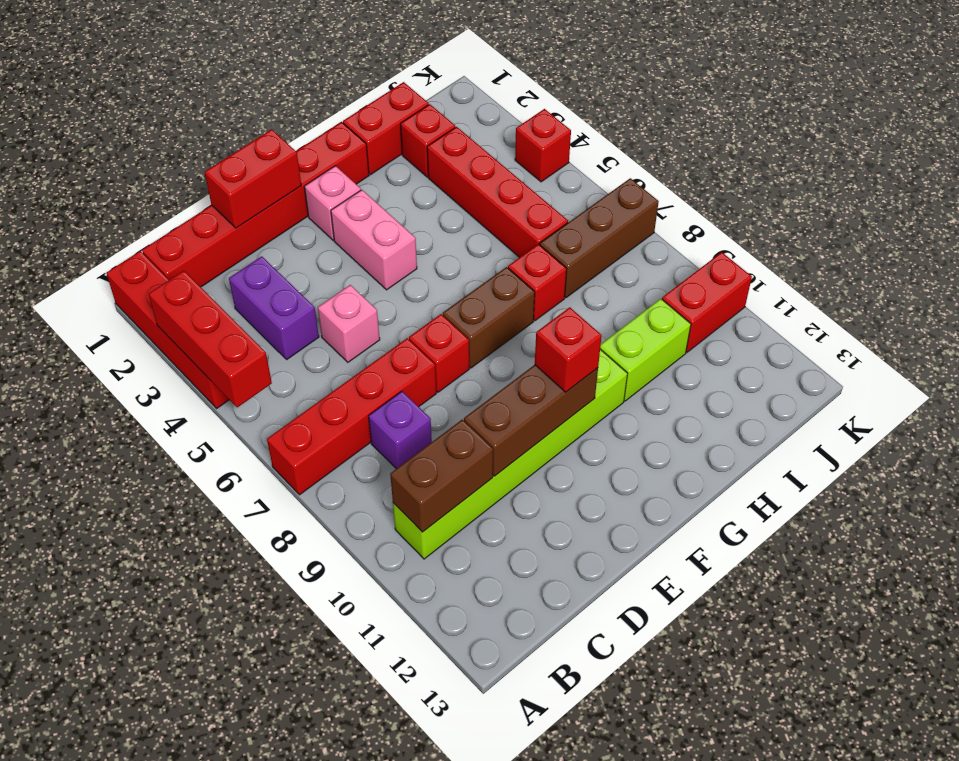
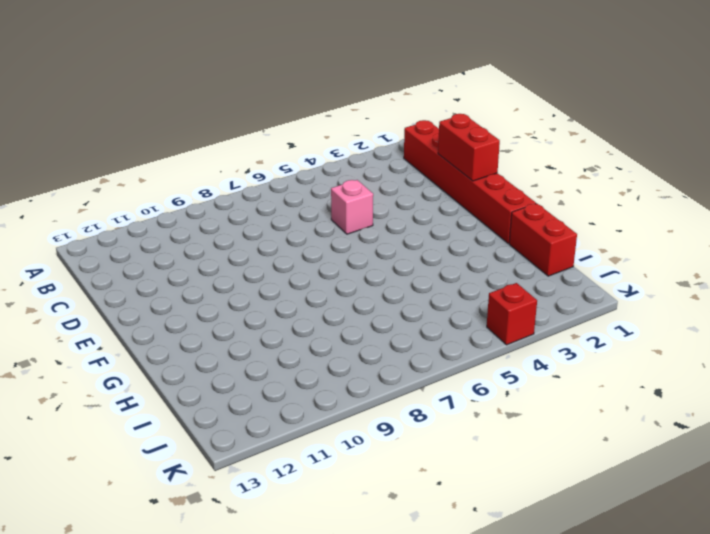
none -> red brick A1:A4 level 1
none -> red brick A7:D7 level 1
none -> lime brick B10:G10 level 1

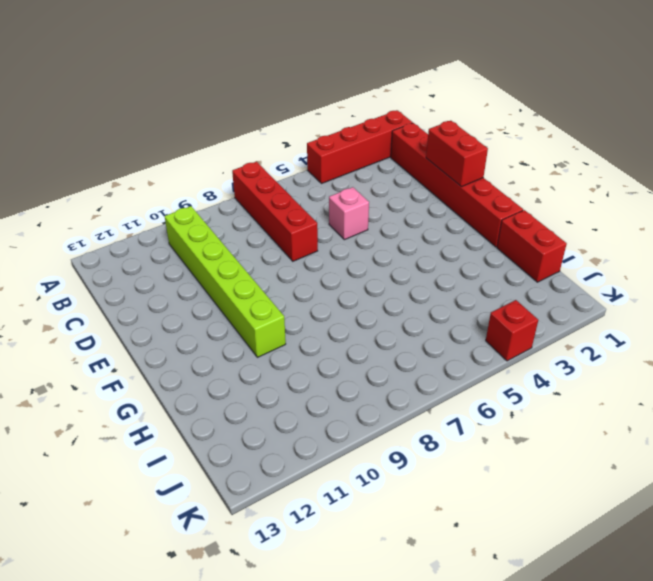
none -> purple brick C3:C4 level 1
none -> purple brick C8 level 1
none -> red brick E7 level 1

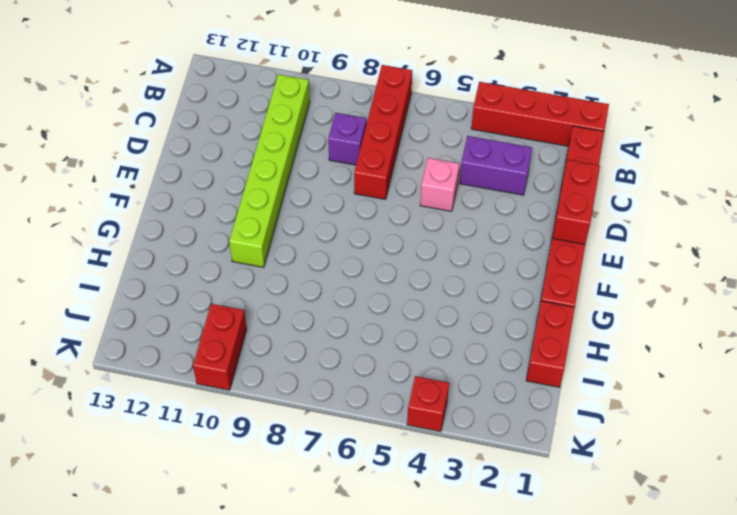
none -> red brick E7 level 1
none -> pink brick F2 level 1
none -> pink brick F3:F4 level 1

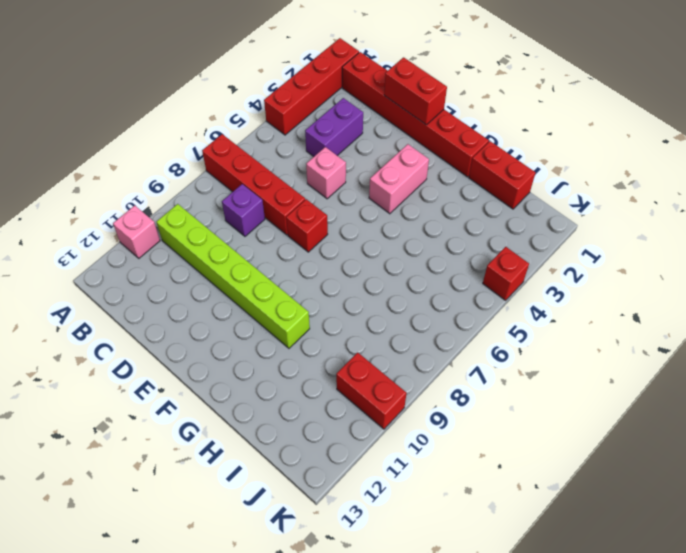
pink brick A11 level 1 -> pink brick F2 level 1
none -> brown brick F7:G7 level 1
none -> red brick H7 level 1
none -> lime brick H10:I10 level 1

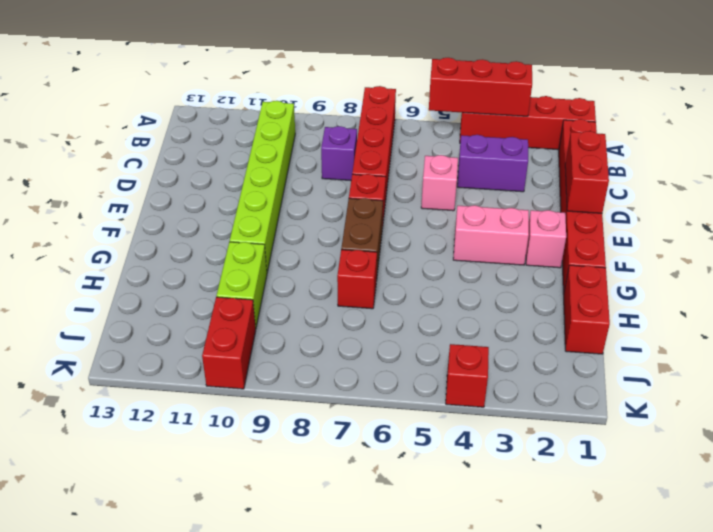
none -> red brick I2 level 1
none -> red brick I3:I6 level 1
none -> brown brick I7:K7 level 1

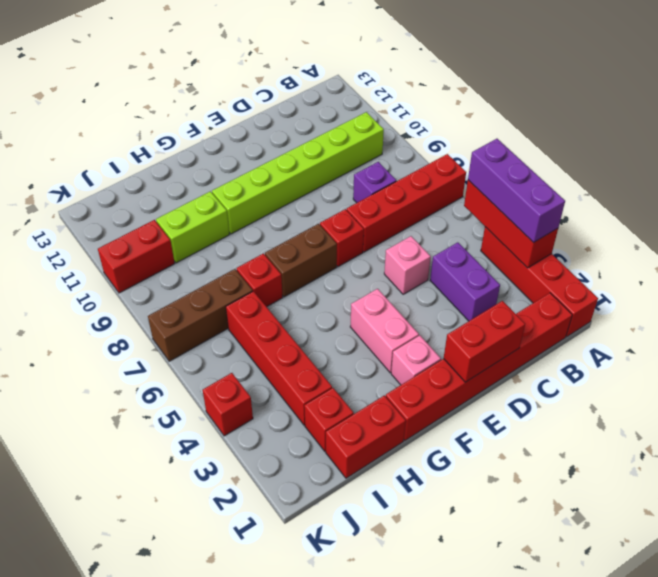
purple brick A3:A5 level 3 -> none
none -> brown brick B10:C10 level 2
none -> brown brick D10:F10 level 2
none -> red brick F10 level 3

